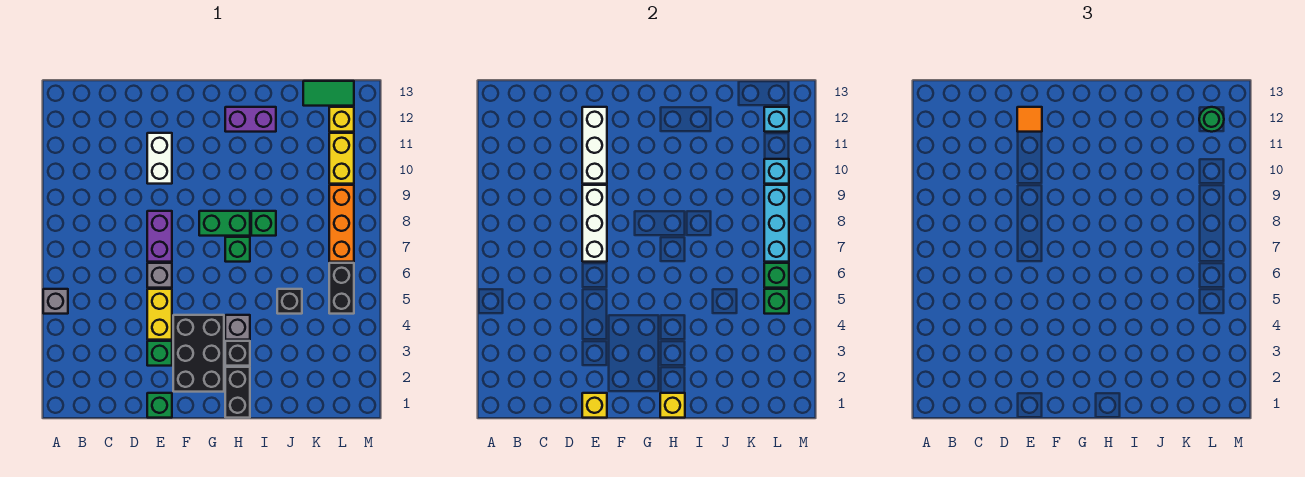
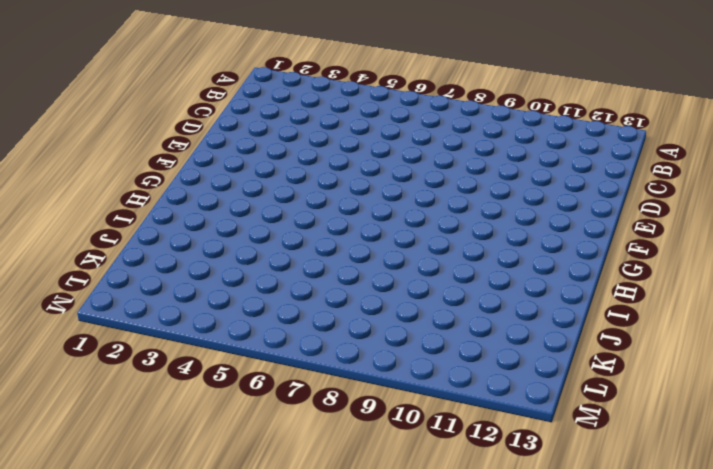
none -> grey brick A5 level 1
none -> green brick E1 level 1
none -> green brick E3 level 1
none -> yellow brick E4:E5 level 1

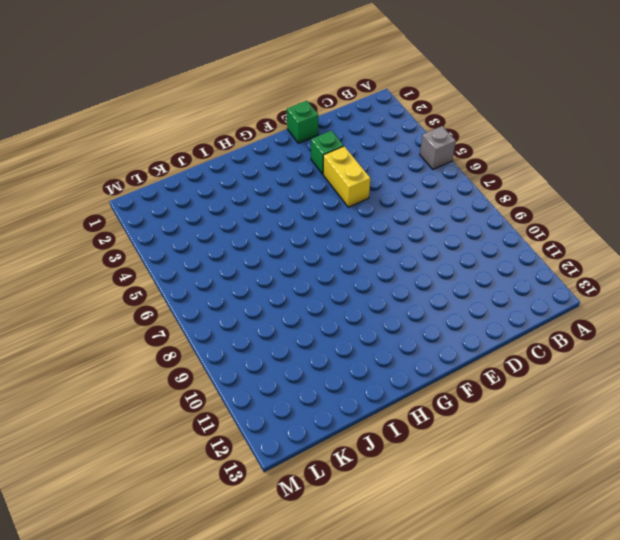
none -> grey brick E6 level 1
none -> purple brick E7:E8 level 1
none -> white brick E10:E11 level 1
none -> black brick F2:G4 level 1

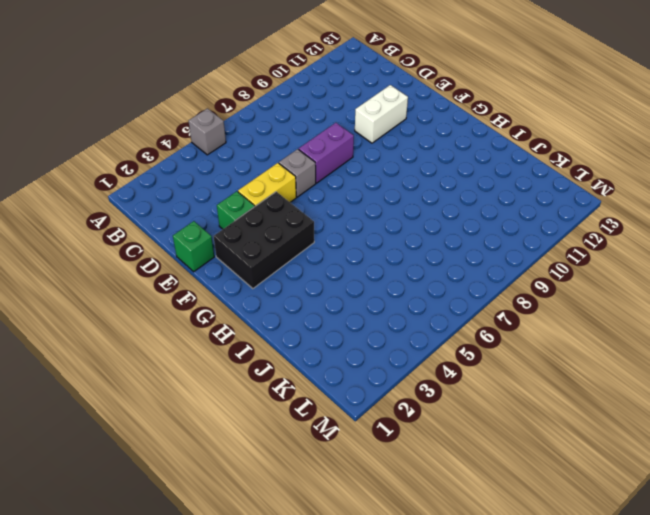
none -> green brick G8:H8 level 1
none -> black brick H1:H2 level 1
none -> black brick H3 level 1
none -> grey brick H4 level 1

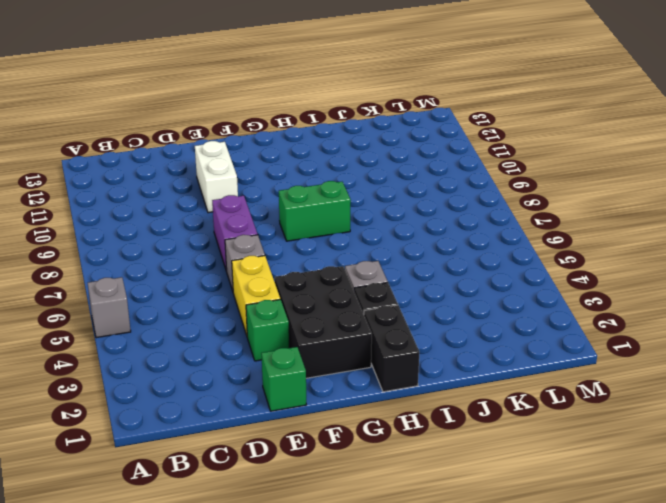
none -> green brick H7 level 1
none -> purple brick H12:I12 level 1
none -> green brick I8 level 1
none -> black brick J5 level 1

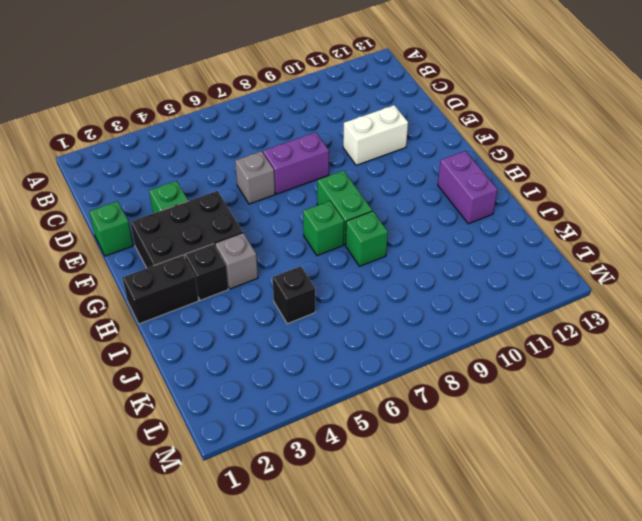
none -> grey brick A5 level 1
none -> yellow brick E4:E5 level 1
none -> green tile K13:L13 level 1
none -> black brick L5:L6 level 1

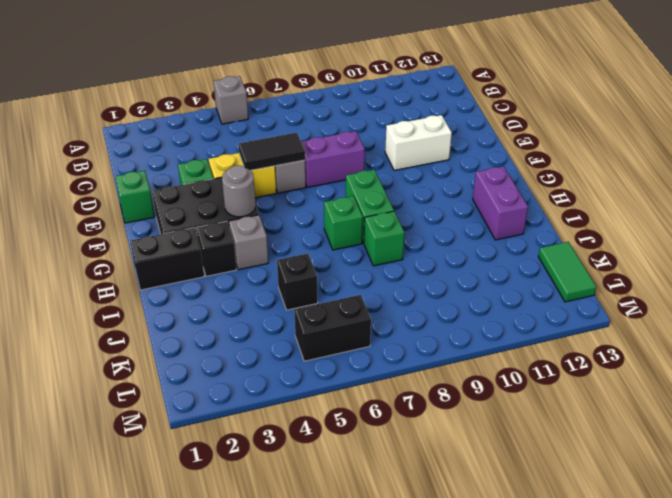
black tile E5:E6 level 2 -> none
grey round brick G4 level 2 -> none
none -> orange brick L7:L9 level 1
none -> yellow brick L10:L11 level 1
none -> yellow brick L12 level 1
none -> yellow brick E1 level 2

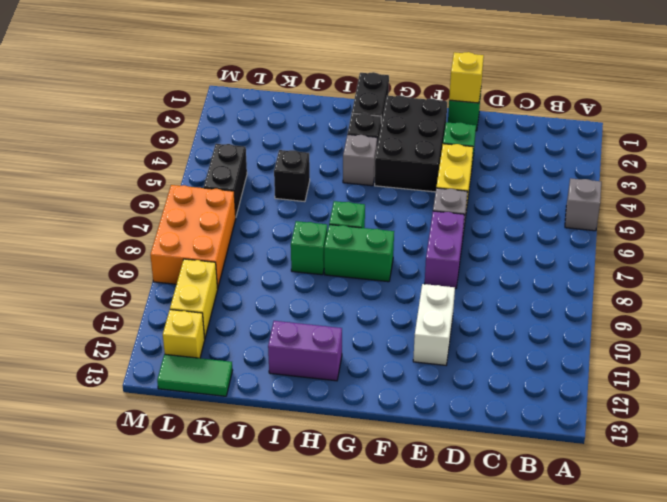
orange brick L7:M9 level 1 -> orange brick L7:L9 level 1
none -> white brick E7:E9 level 2
none -> white brick E10:E12 level 2
none -> yellow brick H1 level 2
none -> green brick L5 level 2

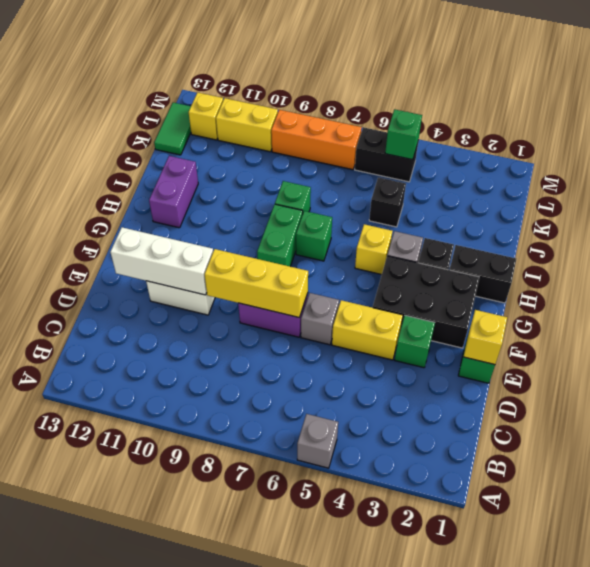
yellow brick E7:E9 level 2 -> white brick E7:E9 level 2
yellow brick H5 level 1 -> yellow brick H1 level 2
none -> green brick L6 level 2
none -> cyan brick L7:L9 level 2
none -> cyan brick L10 level 2
none -> cyan brick L12 level 2

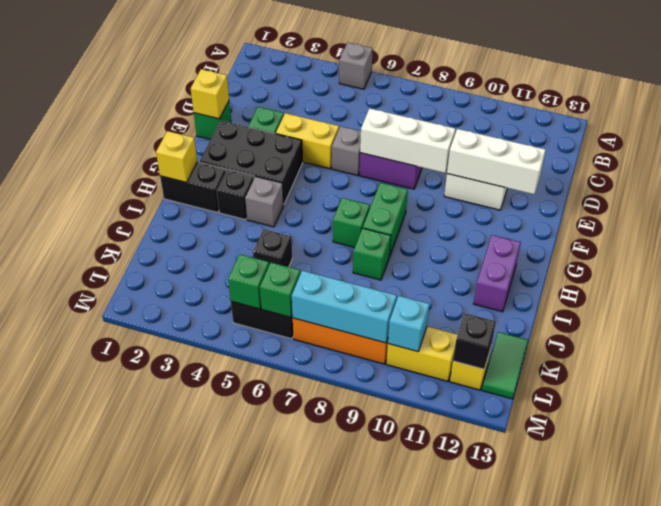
black brick L12 level 2 -> cyan brick L12 level 2
none -> orange tile E12 level 3
none -> green round brick L12 level 3

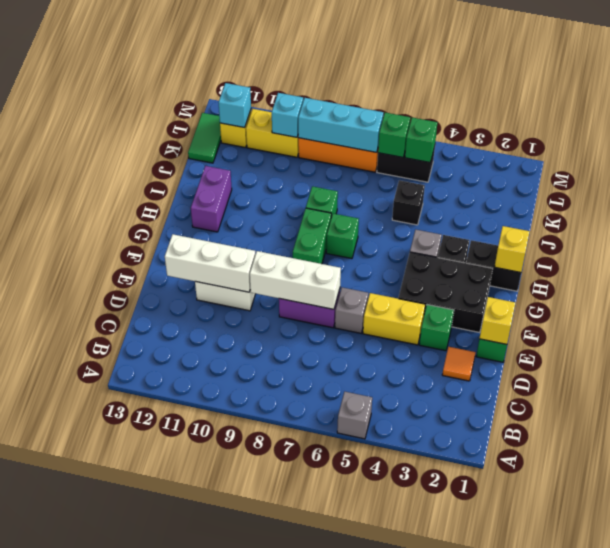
orange tile D2 level 1 -> orange tile E12 level 3
none -> green round brick L12 level 3

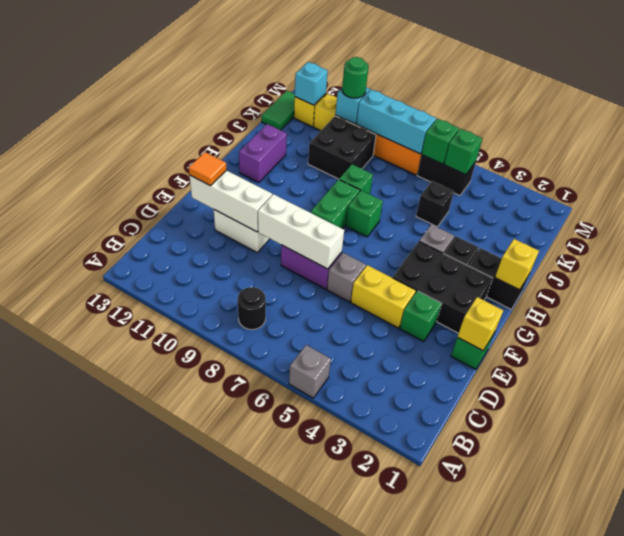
black round brick B8 level 1 -> none
black brick J9:K10 level 1 -> none
green round brick L10 level 3 -> green round brick L12 level 3

